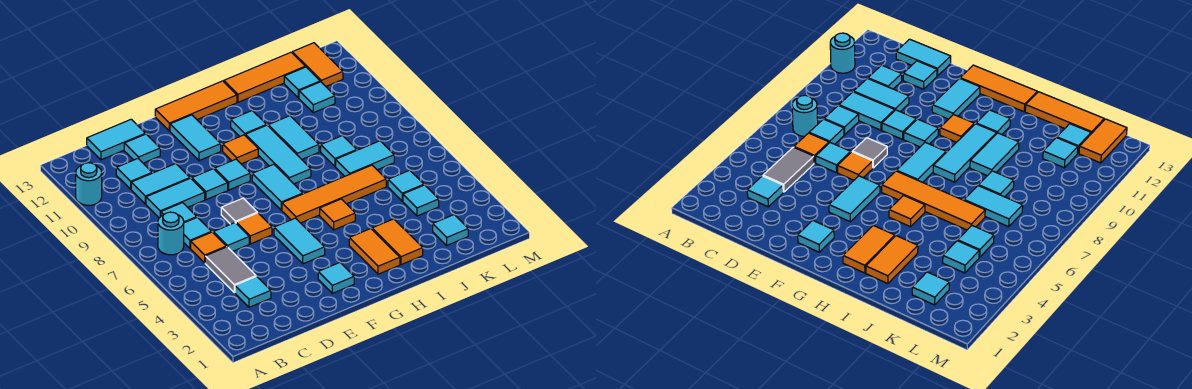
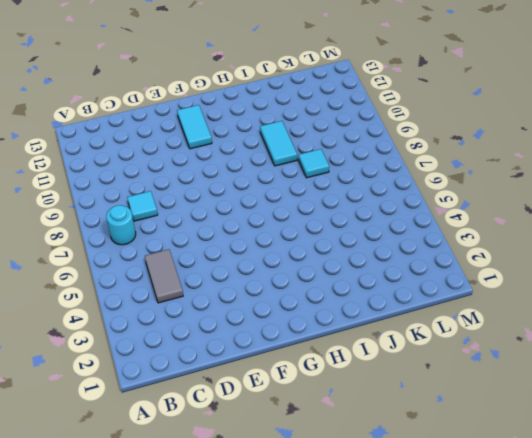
none -> cyan round brick A11 level 1
none -> cyan tile C3 level 1
none -> orange tile C6 level 1
none -> cyan tile C7 level 1

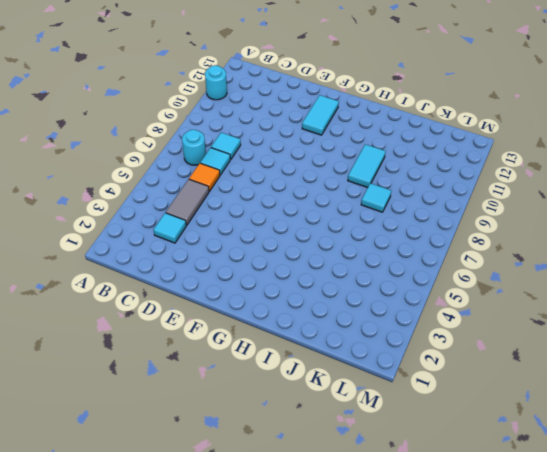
none -> cyan tile C9:D9 level 1
none -> cyan tile C10:D10 level 1
none -> cyan tile C11 level 1
none -> cyan tile C13:D13 level 1

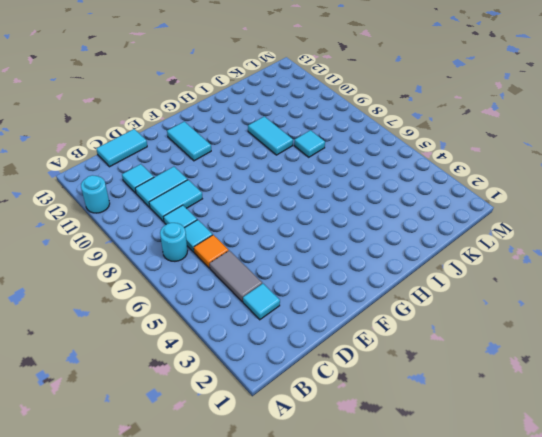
none -> cyan tile D6 level 1
none -> cyan tile D12 level 1
none -> orange tile E6 level 1
none -> grey tile E7 level 1

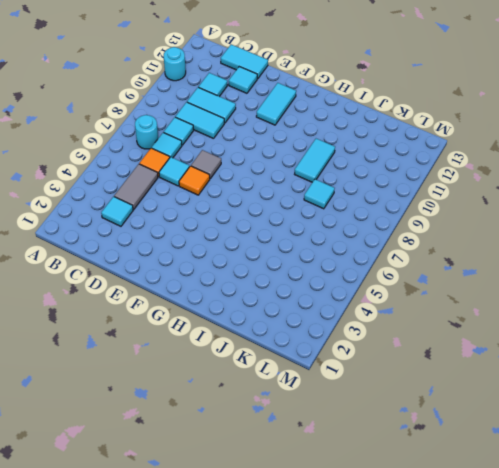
none -> cyan tile E9 level 1
none -> cyan tile F2 level 1
none -> cyan tile F4:F5 level 1
none -> cyan tile F9 level 1

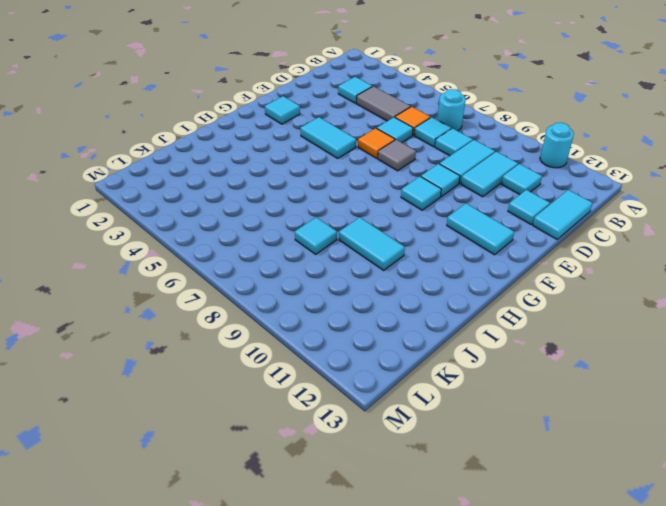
none -> orange tile F13:H13 level 1
none -> orange tile G6:J6 level 1
none -> cyan tile G7:G8 level 1
none -> orange tile G10 level 1

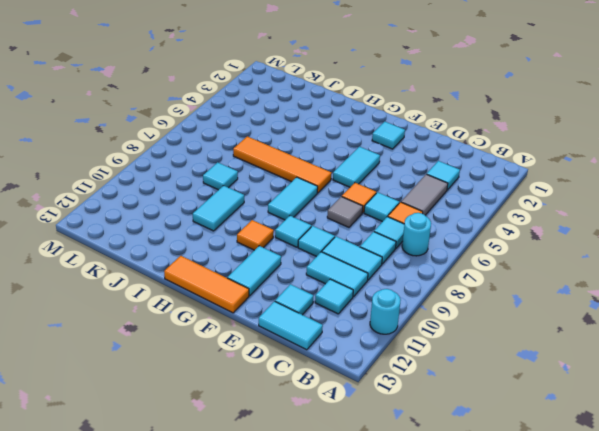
none -> orange tile H2:H3 level 1
none -> orange tile H5 level 1
none -> cyan tile H8:H10 level 1
none -> cyan tile H11 level 1

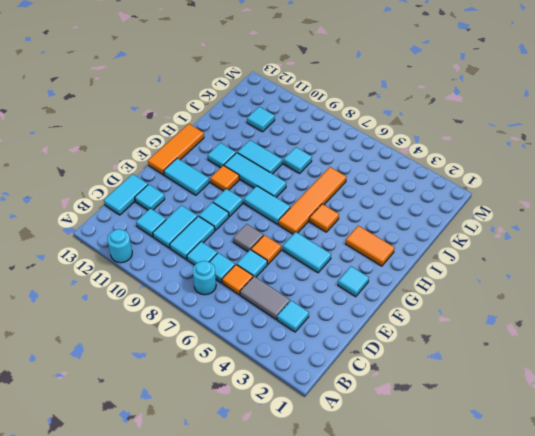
none -> orange tile I2:I3 level 1
none -> orange tile I13:K13 level 1
none -> cyan tile J7:K7 level 1
none -> cyan tile K2 level 1

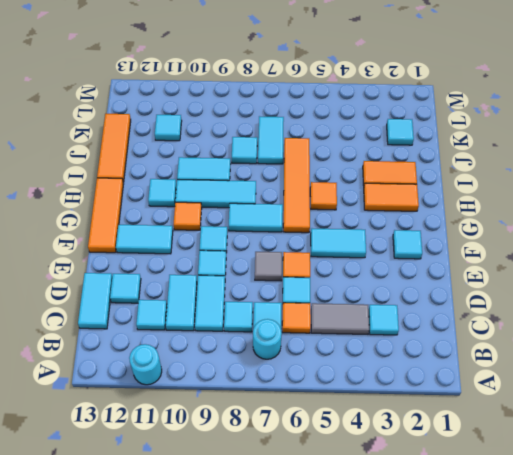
none -> cyan tile K4 level 1
none -> cyan tile K5 level 1
none -> cyan tile K12 level 1
none -> orange tile L12:L13 level 1

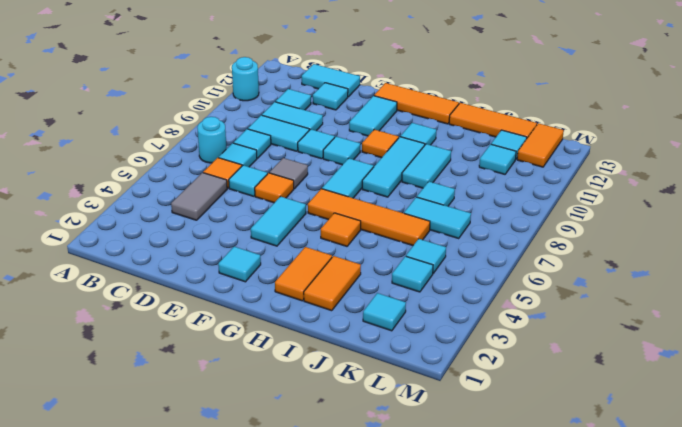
none -> cyan tile C3 level 1

